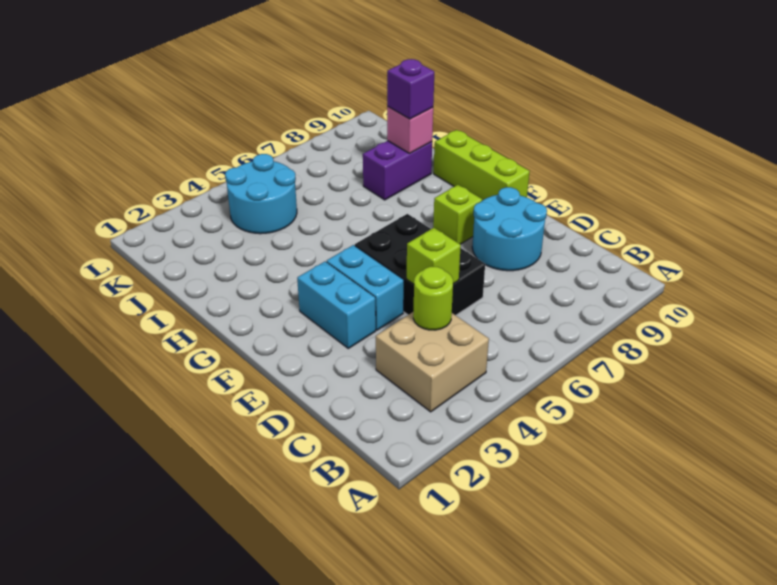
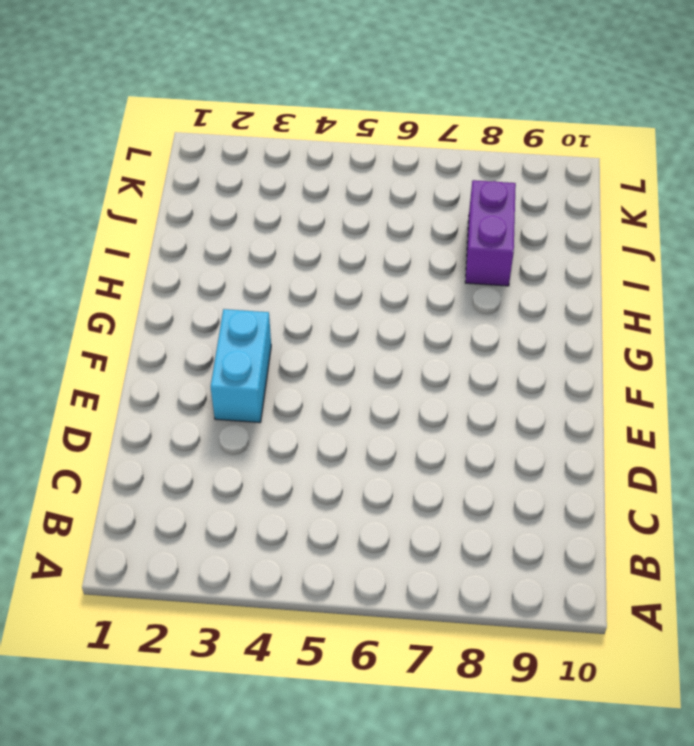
purple brick I8:J8 level 1 -> purple brick I8:I9 level 1
none -> tan brick B3:C4 level 1
none -> black brick D5:F6 level 1
none -> cyan round brick D8:E9 level 1

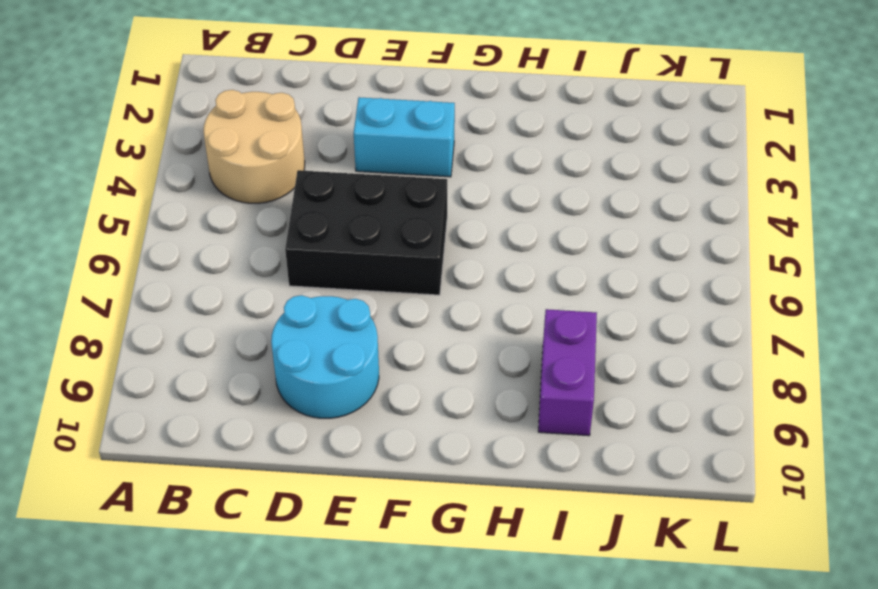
tan round brick B3:C4 level 1 -> tan brick B3:C4 level 1
none -> cyan brick E4:F4 level 1
none -> lime brick F8 level 1
none -> lime brick F10:H10 level 1

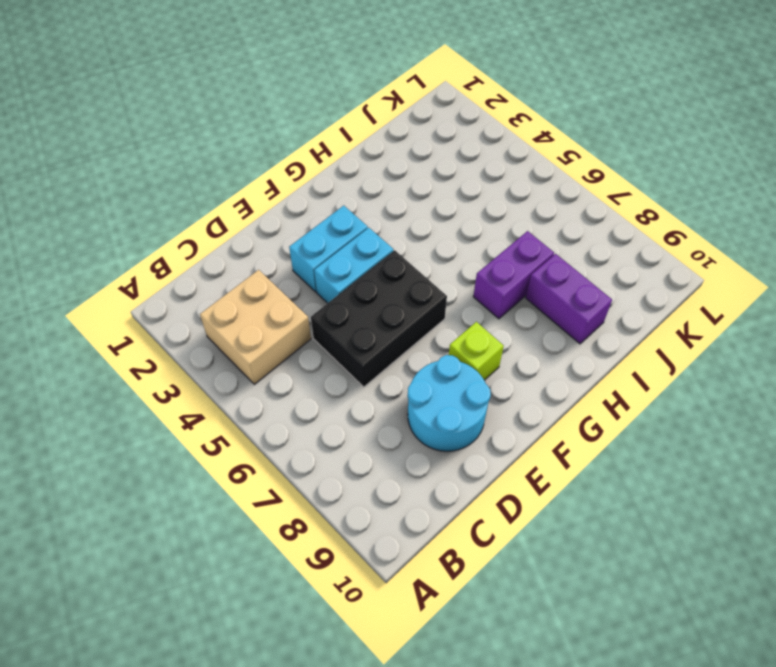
purple brick H7:I7 level 1 -> none
none -> lime brick F10:H10 level 1
none -> cyan round brick J4:K5 level 1
none -> lime round brick C4 level 2

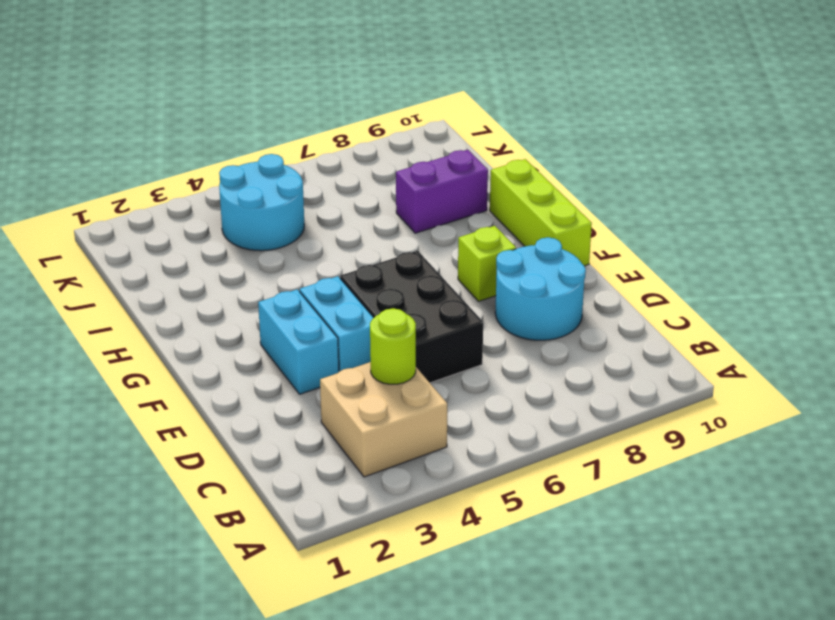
none -> lime brick D5 level 2
none -> pink brick I9 level 2
none -> purple brick I9 level 3

